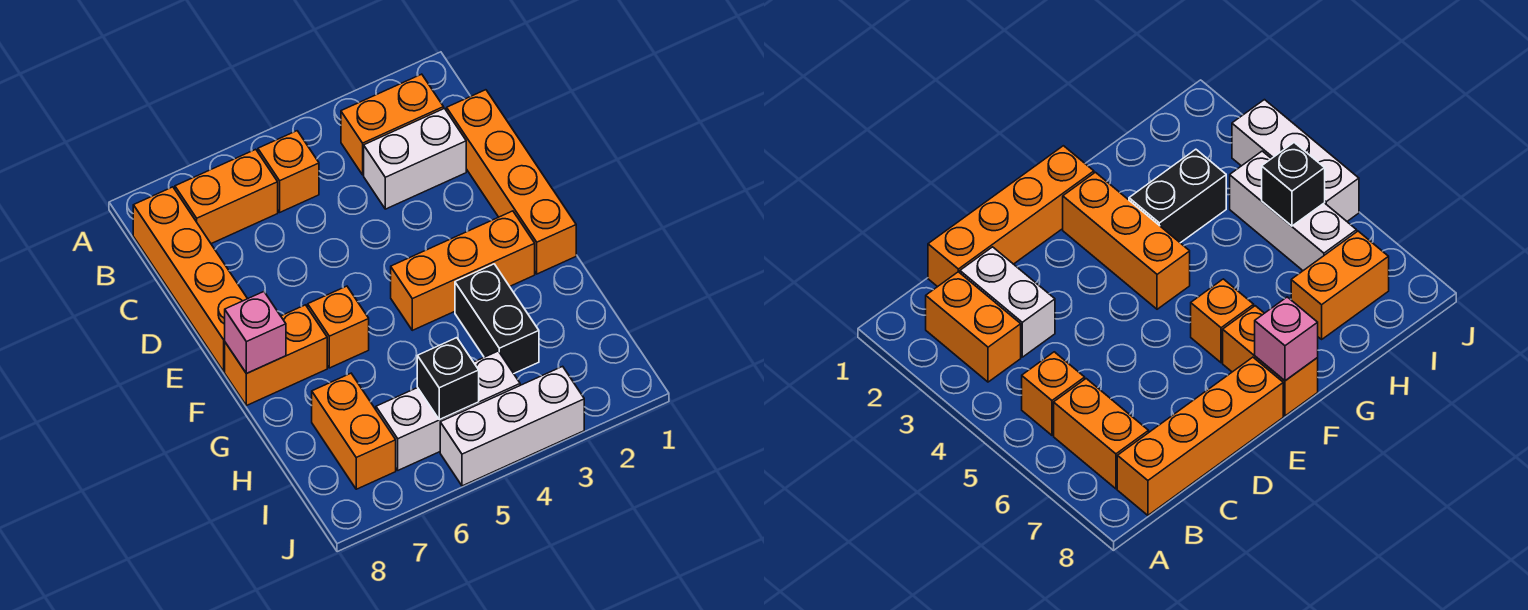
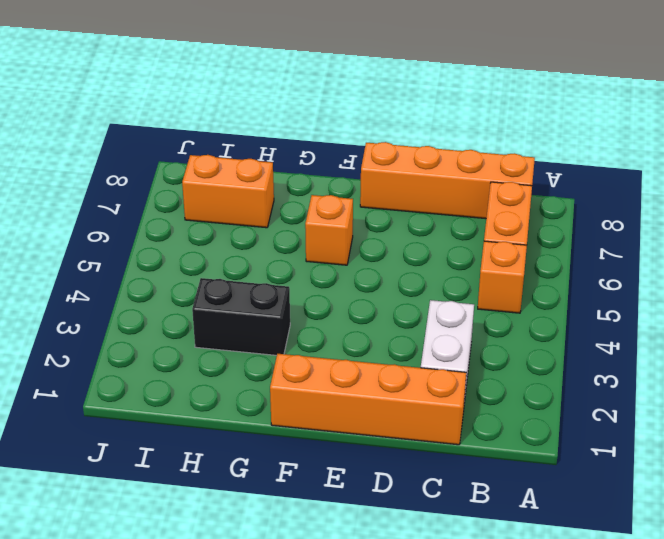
none -> orange brick B2:B3 level 1
none -> orange brick F2:F4 level 1
none -> orange brick F7:F8 level 1

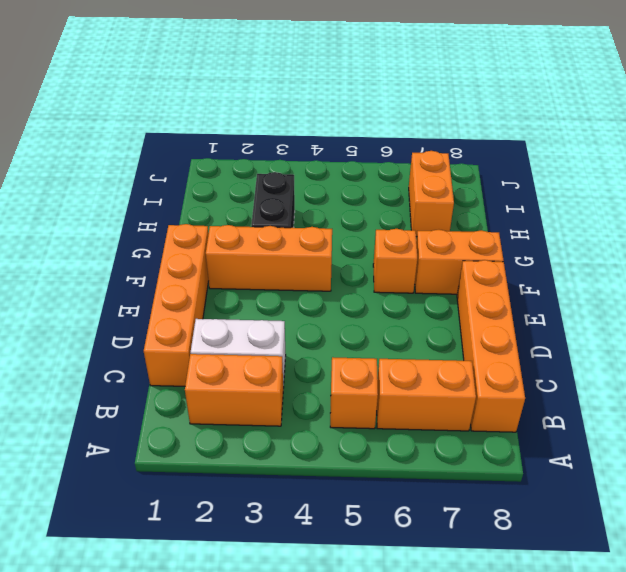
none -> white brick I4:I6 level 1
none -> white brick J3:J5 level 1
none -> pink brick F8 level 2

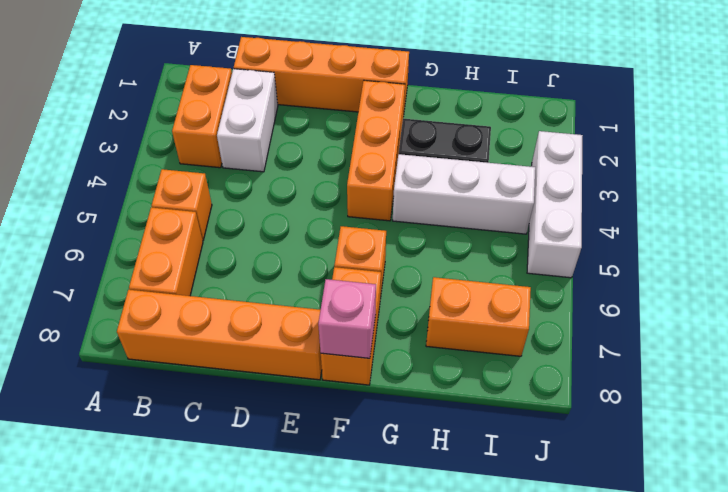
white brick G4:I4 level 1 -> white brick I4:I6 level 1
none -> black brick I5 level 2

